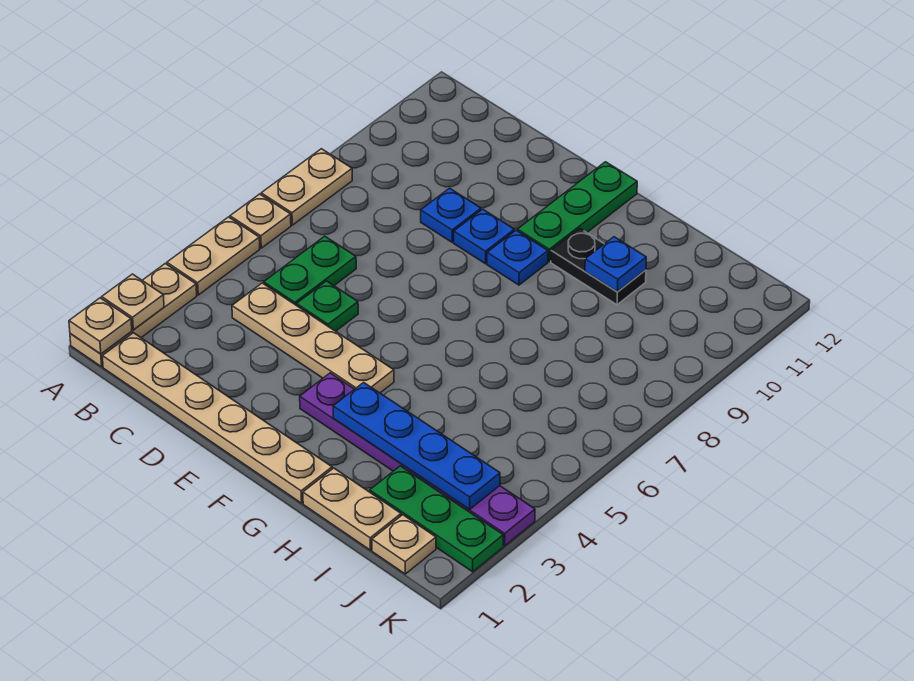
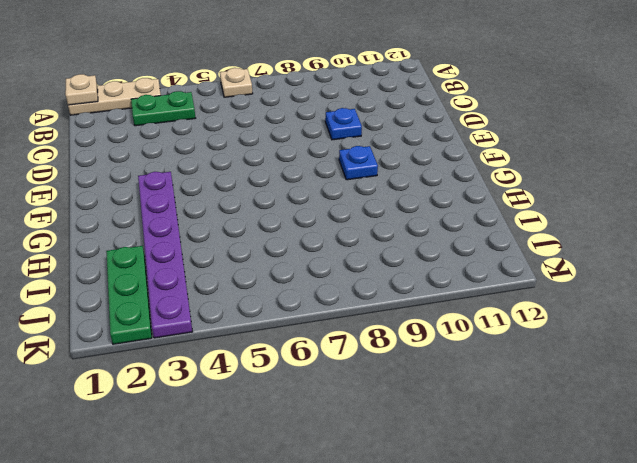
green plate B3:B4 level 1 -> green plate C5:C6 level 1
none -> tan plate A4:A5 level 1
none -> tan plate A7:A8 level 1
none -> tan plate B1:G1 level 1

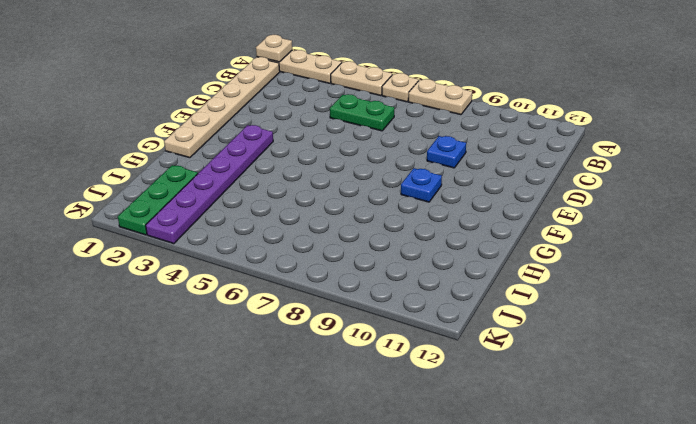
none -> tan plate C4:F4 level 1
none -> green plate D5 level 1
none -> blue plate E9 level 1

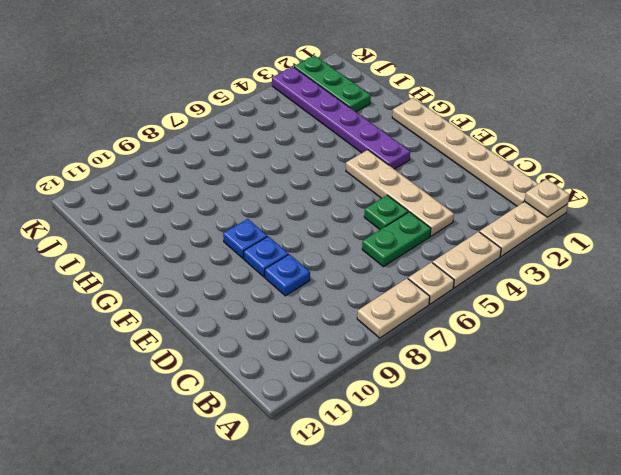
none -> green plate F10:F12 level 1
none -> black plate G10:H10 level 1
none -> tan plate H1:I1 level 1

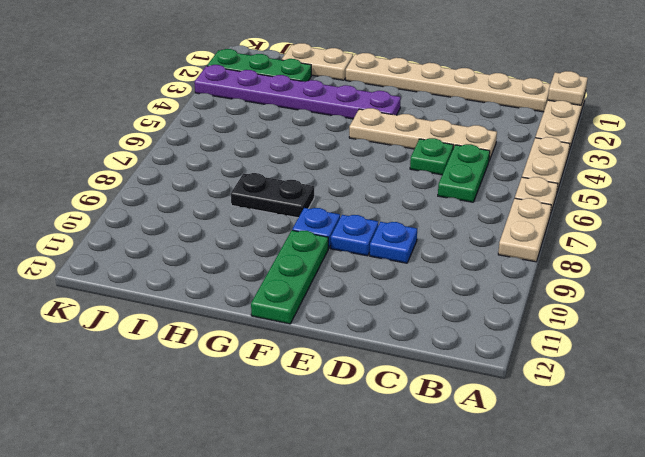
black plate G8:H8 level 1 -> black plate G10:H10 level 1
none -> tan plate J1 level 1
none -> tan plate A2 level 2
none -> blue plate G3:J3 level 2

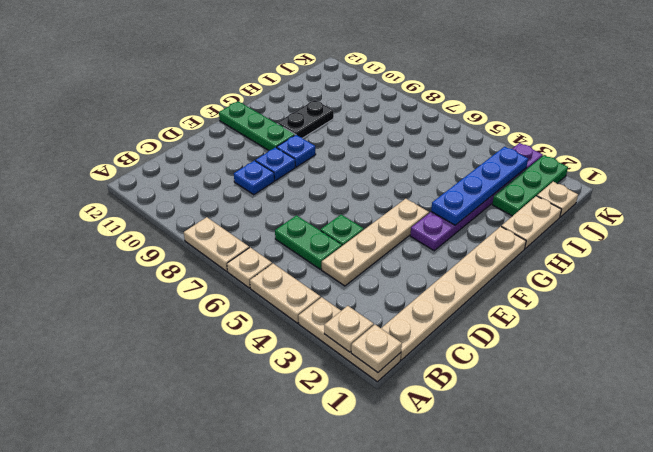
none -> blue plate H10 level 2

